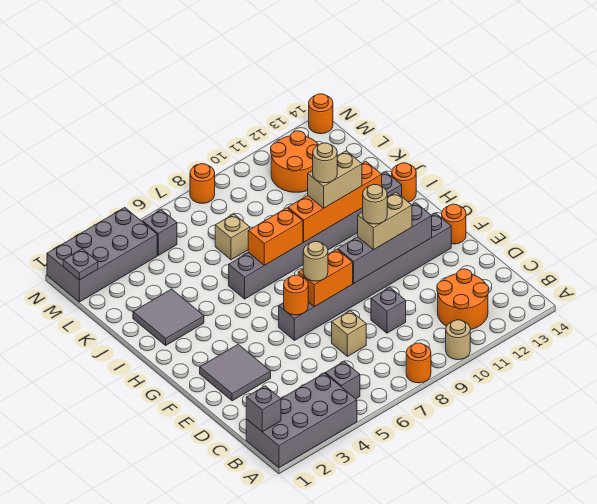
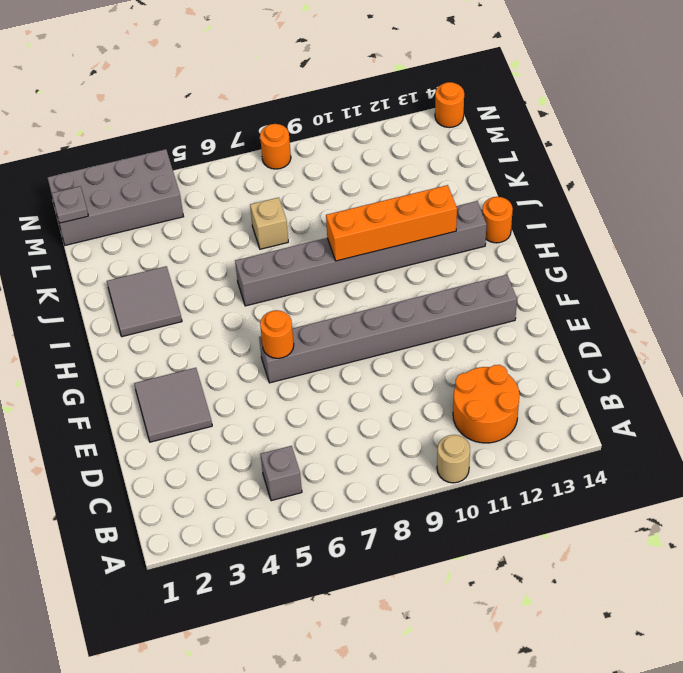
none -> grey brick A1:B4 level 1
none -> orange round brick A8 level 1
none -> tan brick D7 level 1
none -> grey brick D9 level 1

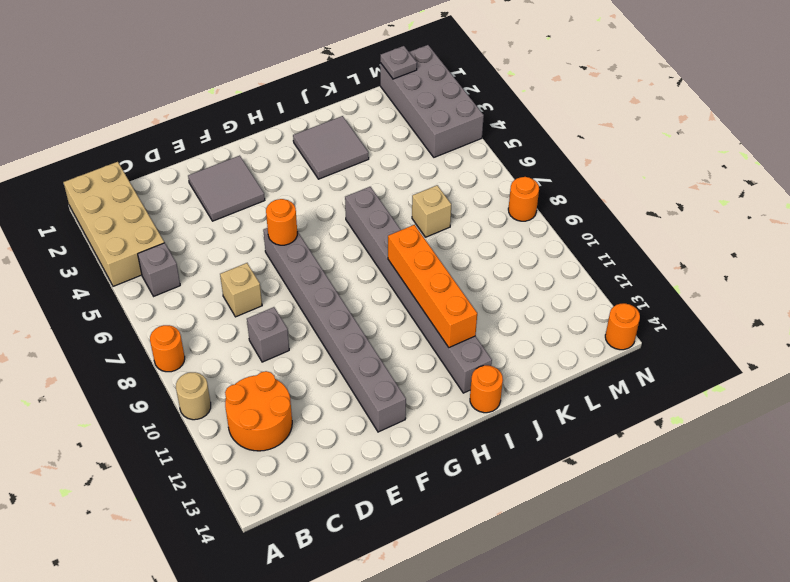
tan brick A1:B4 level 1 -> grey brick A1:B4 level 1
none -> orange round brick F14 level 1
none -> orange round brick L11:M12 level 1
none -> grey brick M5 level 1
none -> grey brick B1 level 2

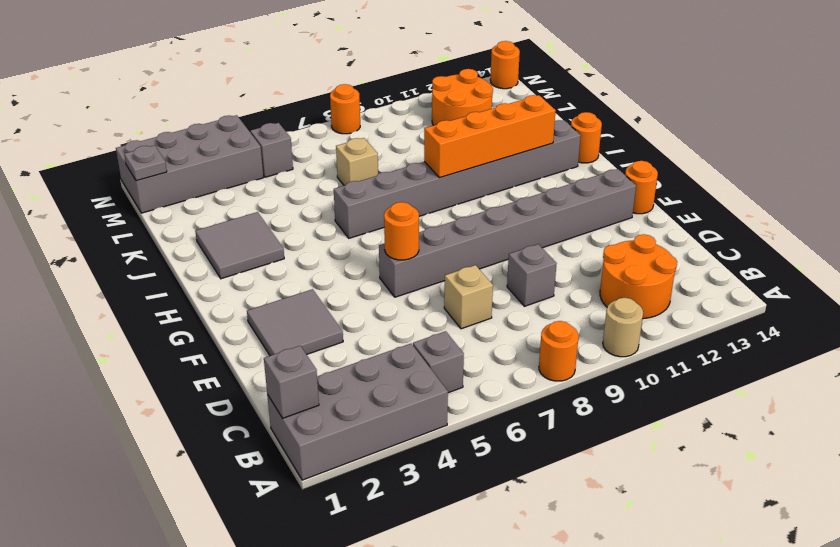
none -> orange brick F7:F8 level 2
none -> grey brick F9:F12 level 2
none -> orange brick I7:I8 level 2
none -> tan round brick F7 level 3

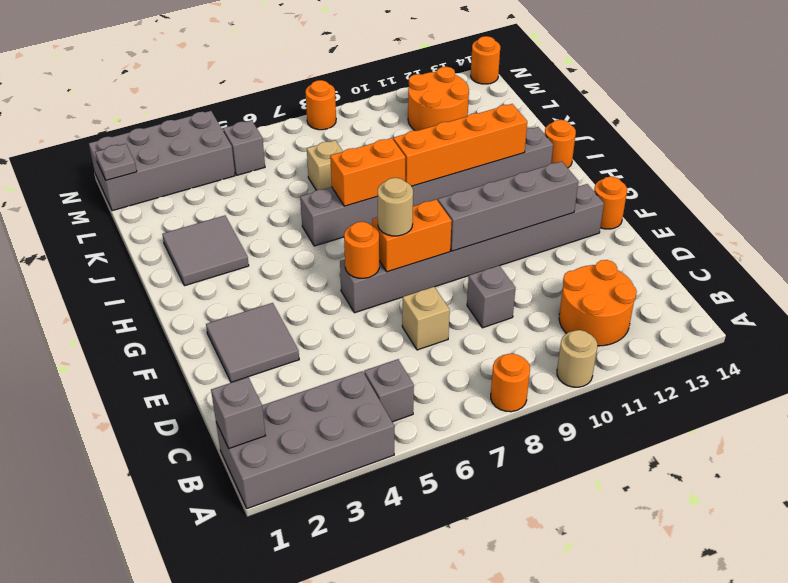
none -> tan brick F10:F11 level 3
none -> tan brick I10:I11 level 3
none -> tan round brick F10 level 4
none -> tan round brick I10 level 4

